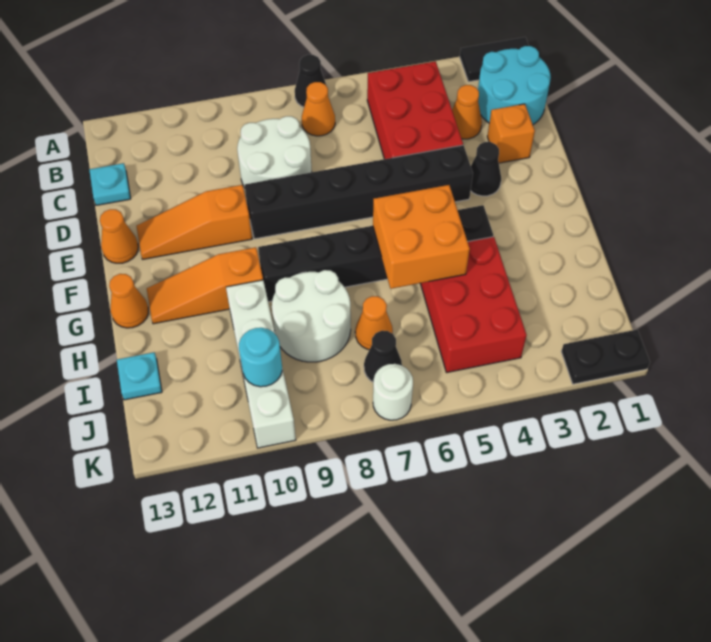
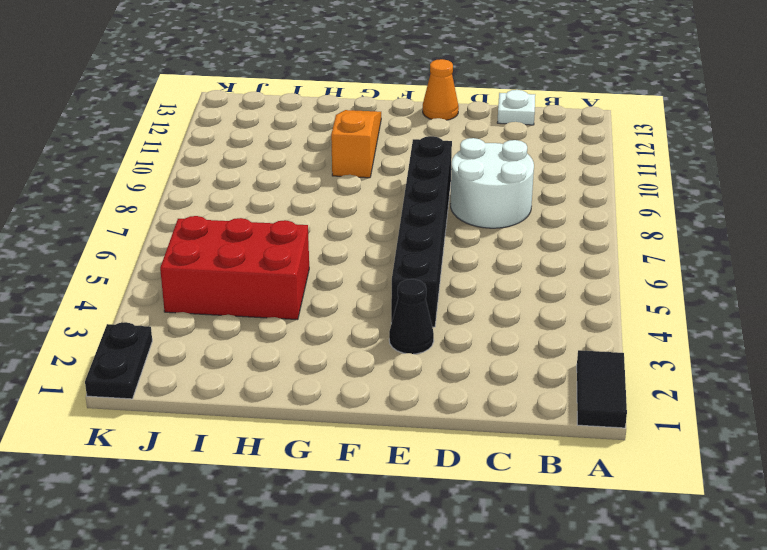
white plate C13 level 1 -> cyan plate C13 level 1
none -> black cone A7 level 1
none -> cyan round brick B1:C2 level 1
none -> red brick B4:D5 level 1

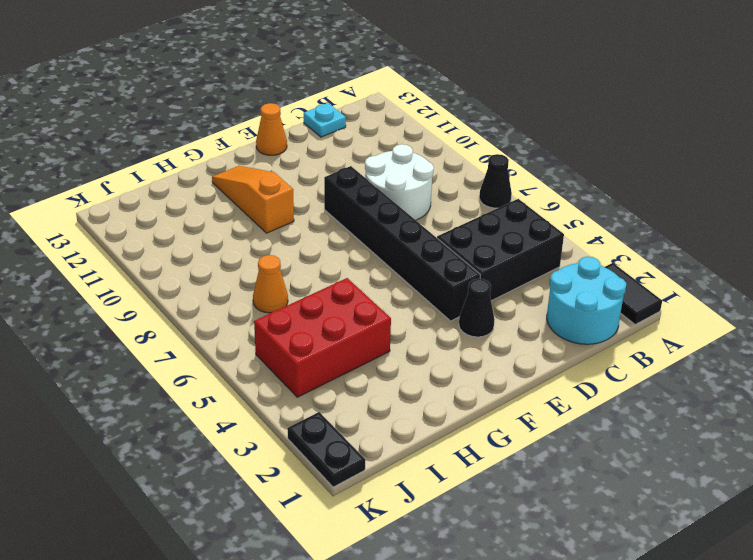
black brick B4:D5 level 1 -> red brick B4:D5 level 1
none -> orange cone B7 level 1
none -> orange cone C3 level 1
none -> orange brick D2 level 1

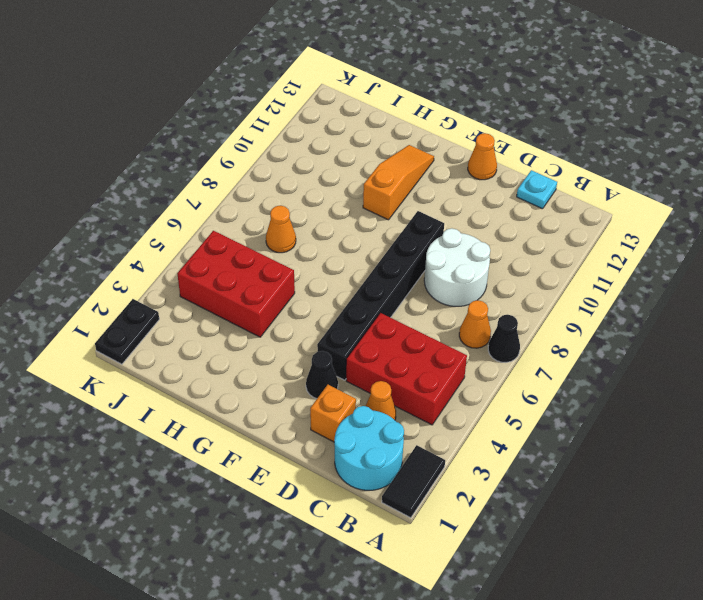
none -> orange slope E10:E12 level 1 top 10
none -> black brick G4:G9 level 1
none -> orange cone G13 level 1

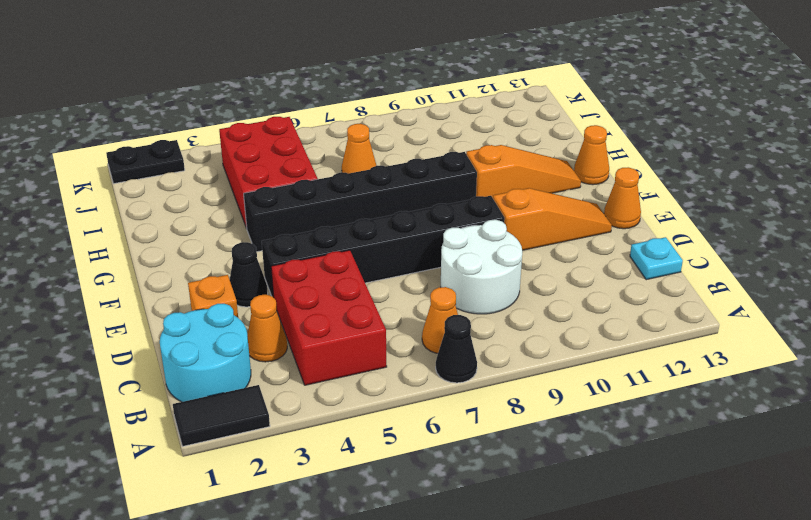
none -> white round brick H8:I9 level 1
none -> white brick H10:K10 level 1
none -> cyan plate I13 level 1

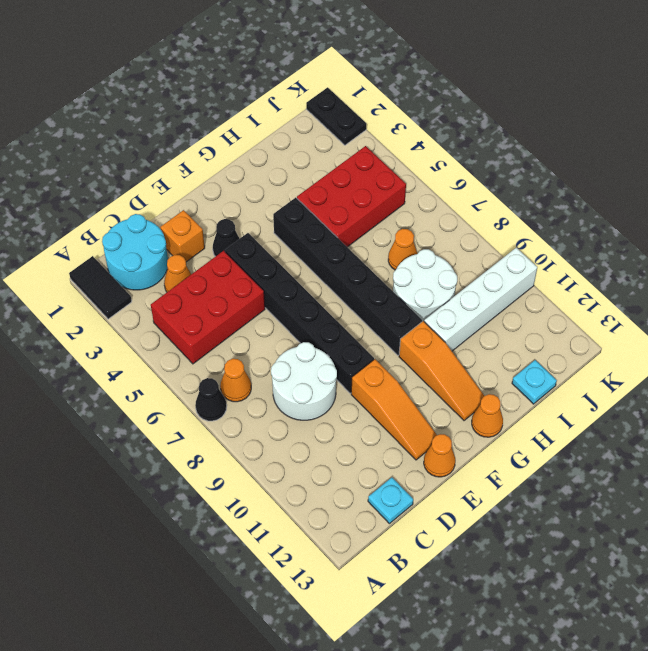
none -> black cone J7 level 1
none -> white round brick K7 level 1
none -> orange brick G5:H6 level 2

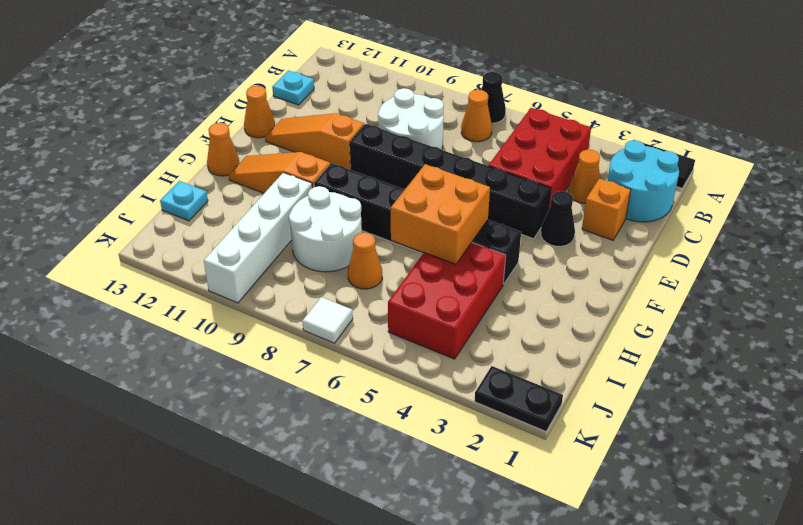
white tile K7 level 1 -> white round brick K7 level 1
none -> black cone J7 level 1
none -> cyan round brick J10 level 2

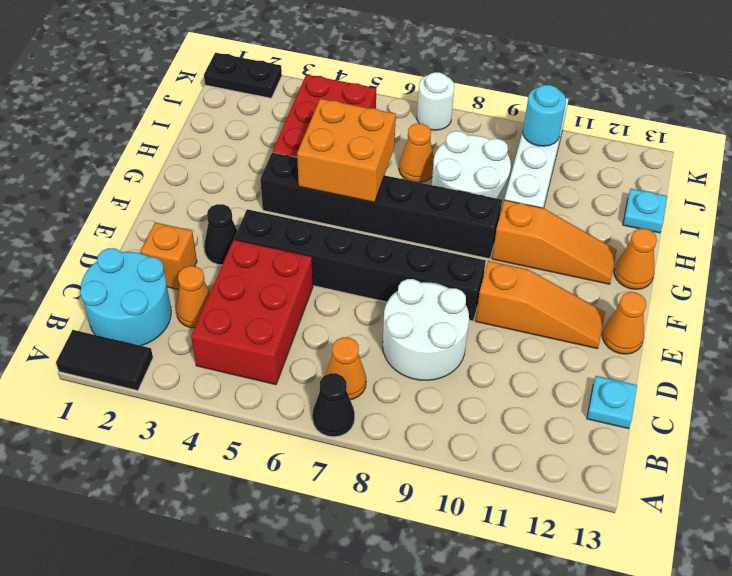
none -> black cone J7 level 1

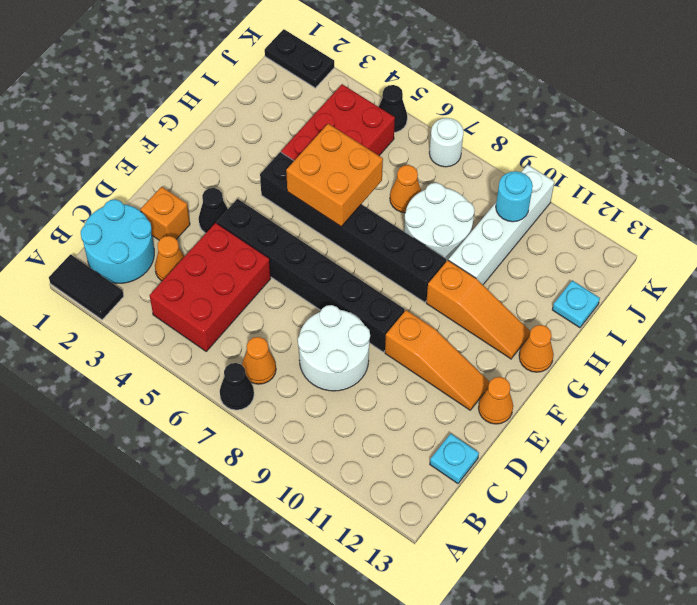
black cone K5 level 1 -> black cone J7 level 1

